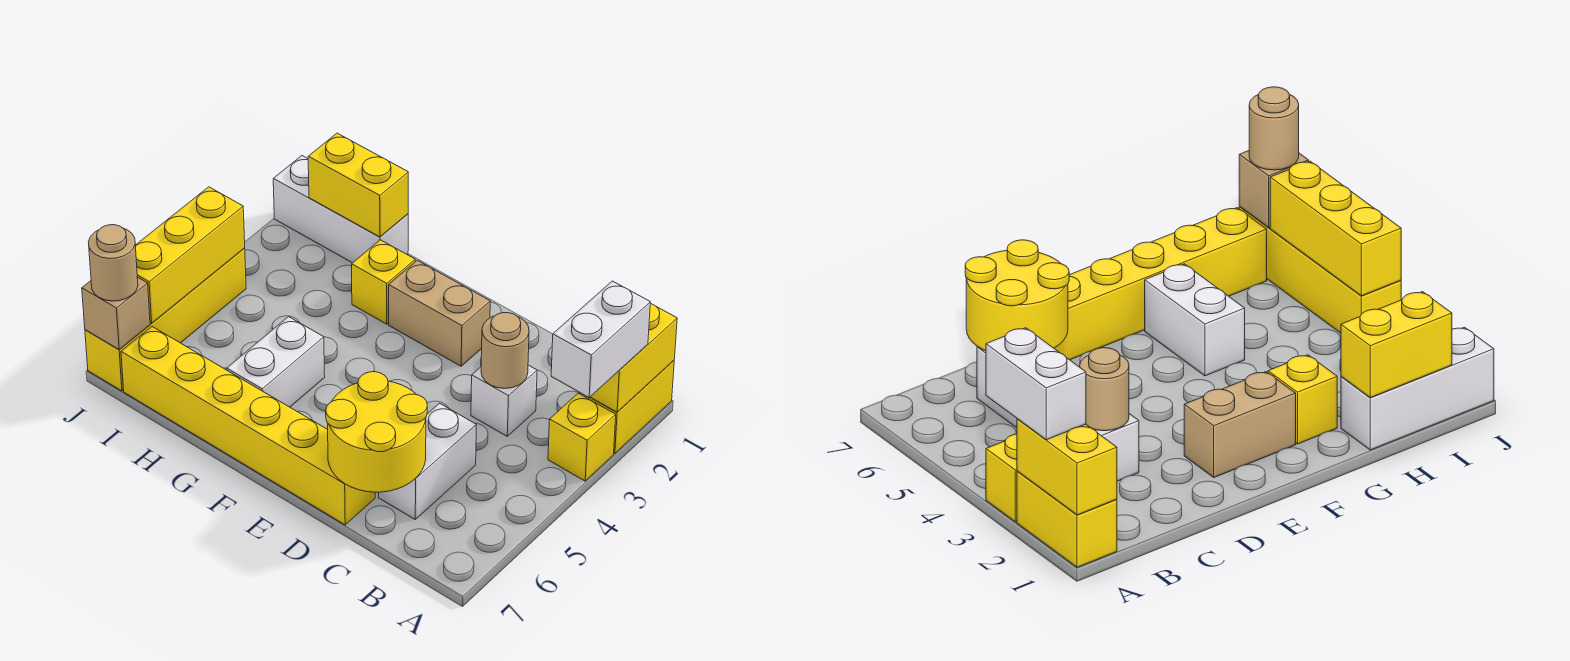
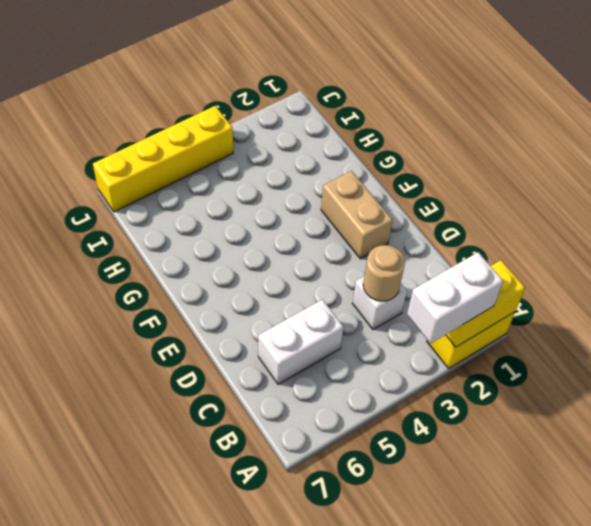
none -> yellow brick A3 level 1
none -> yellow brick D7:I7 level 1
none -> yellow brick G2 level 1

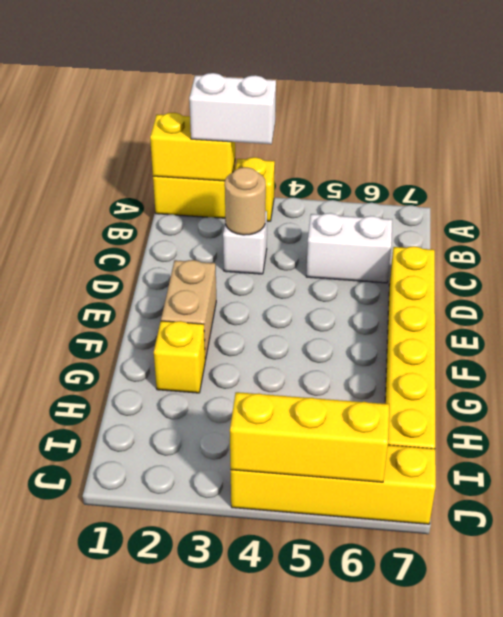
none -> white brick G5:G6 level 1
none -> white brick H1:J1 level 1
none -> yellow round brick C6:D7 level 2

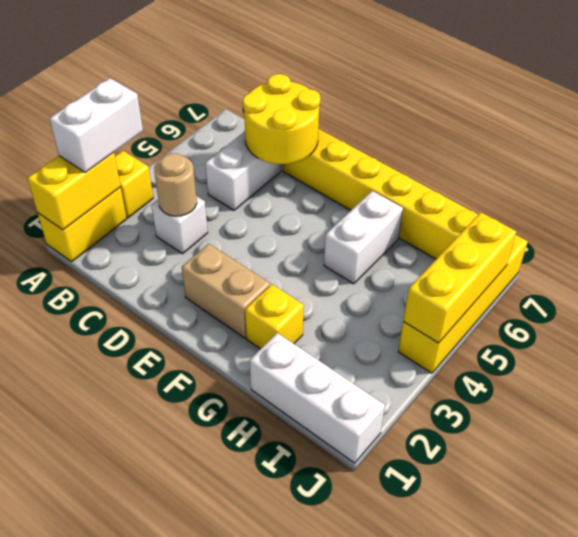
none -> yellow brick H1:I1 level 2
none -> tan brick J7 level 2
none -> tan round brick J7 level 3

